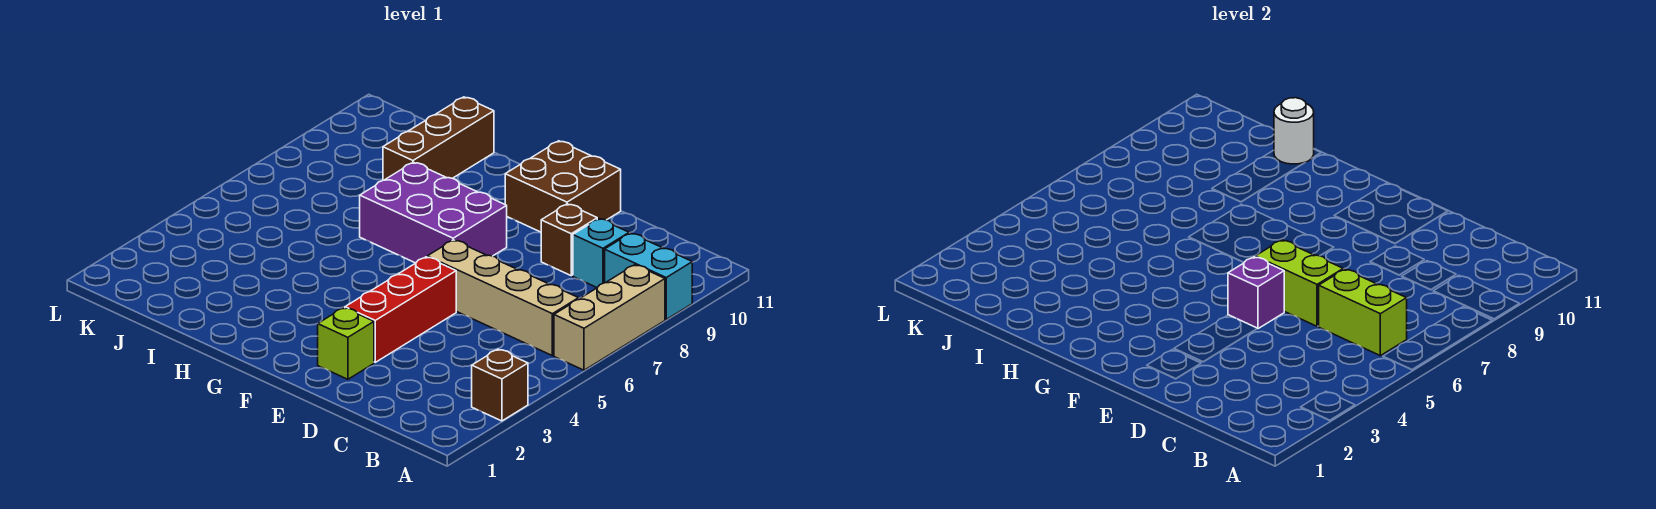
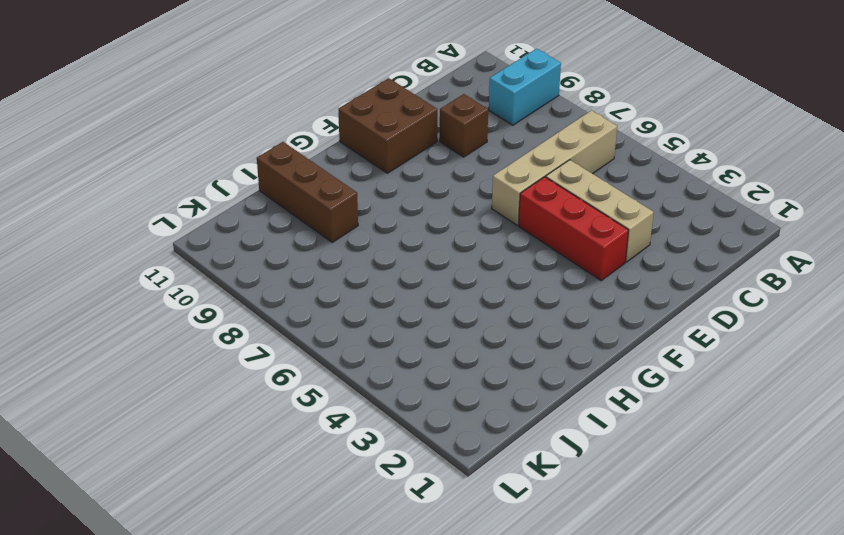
tan brick D3:D5 level 1 -> tan brick A6:A8 level 1
none -> brown brick A3 level 1
none -> cyan brick C9 level 1
none -> lime brick E2 level 1

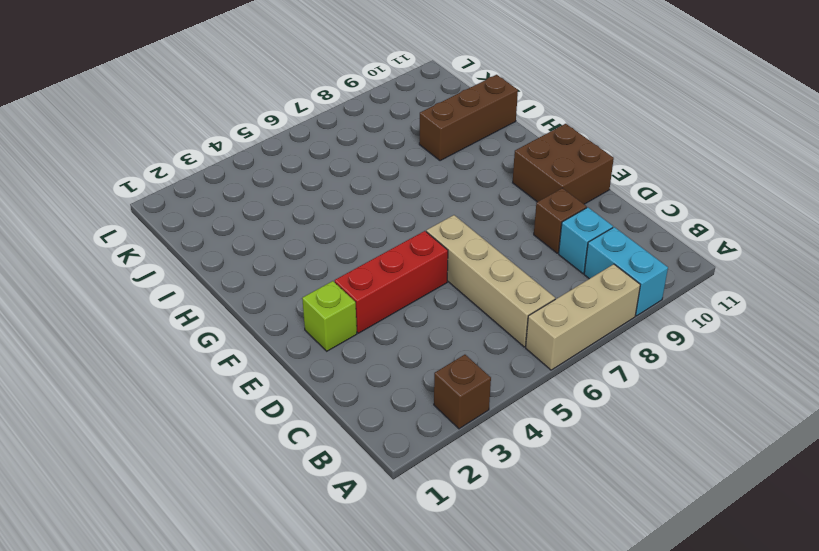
none -> purple brick F7:H8 level 1
none -> lime brick B6:C6 level 2
none -> lime brick D6:E6 level 2

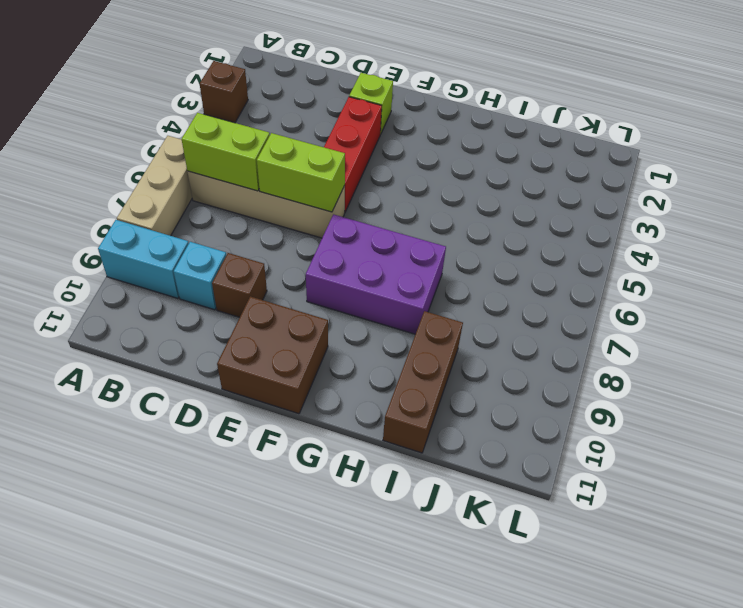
none -> purple brick E5 level 2
none -> white round brick I11 level 2

